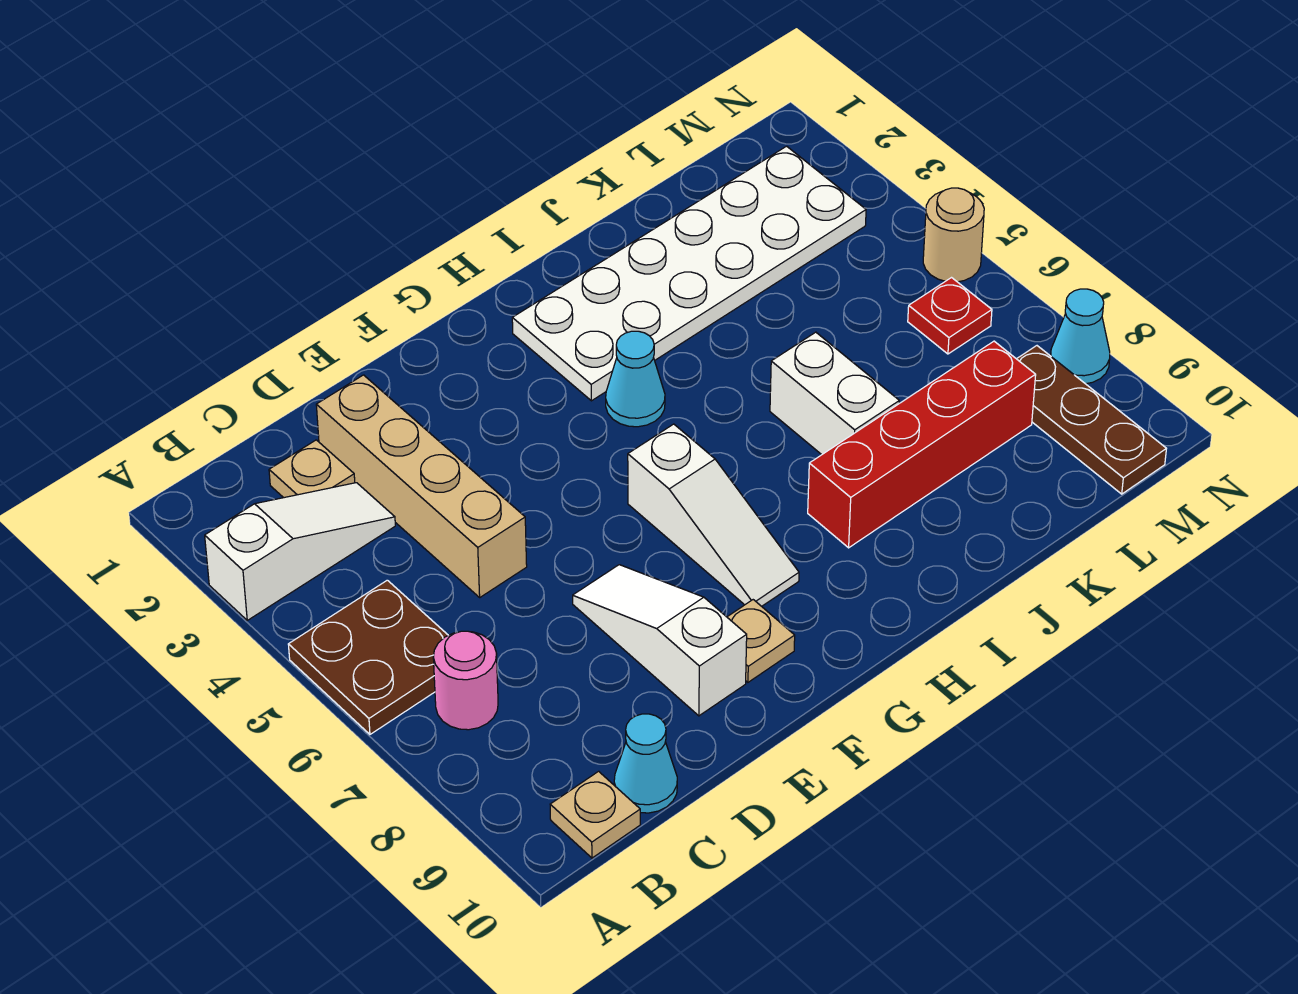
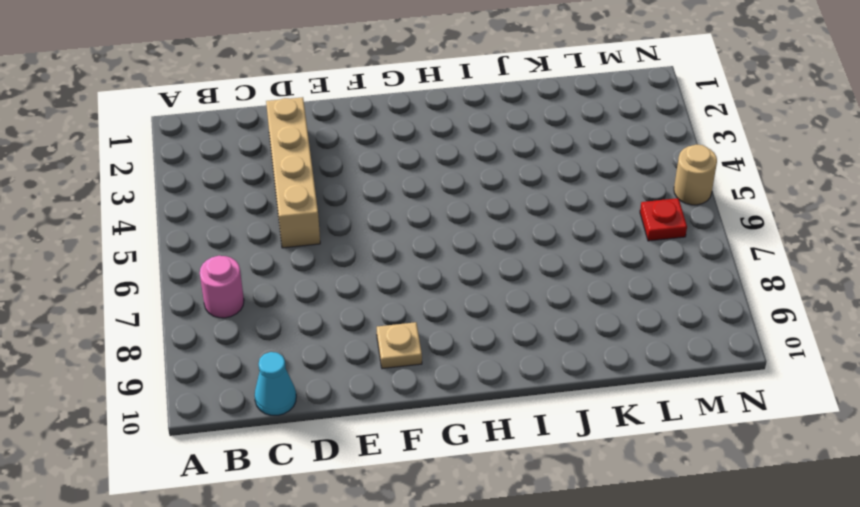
none -> white slope A3:C3 level 1 top A
none -> brown plate A5:B6 level 1
none -> tan plate B10 level 1

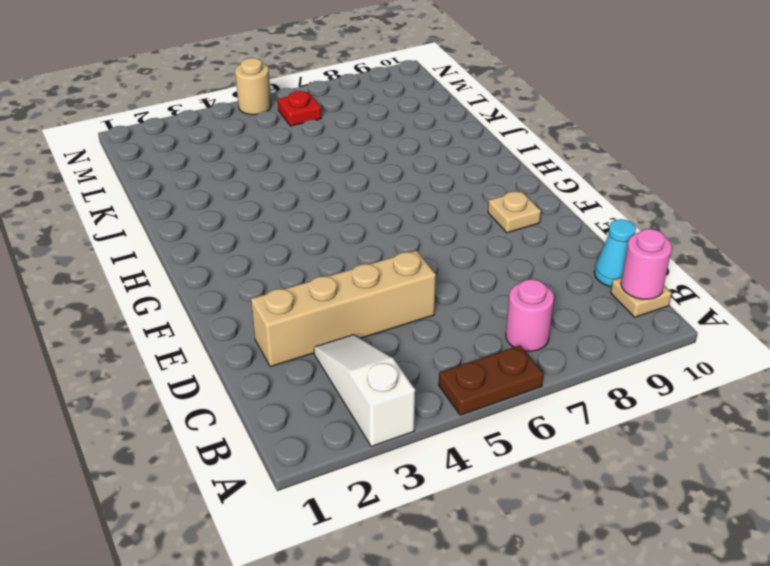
brown plate A5:A6 level 1 -> brown plate A5:B6 level 1
pink round brick B10 level 2 -> none
none -> tan plate C2 level 1
none -> white slope E7:E9 level 1 top 9
none -> white slope G6:G8 level 1 top 6

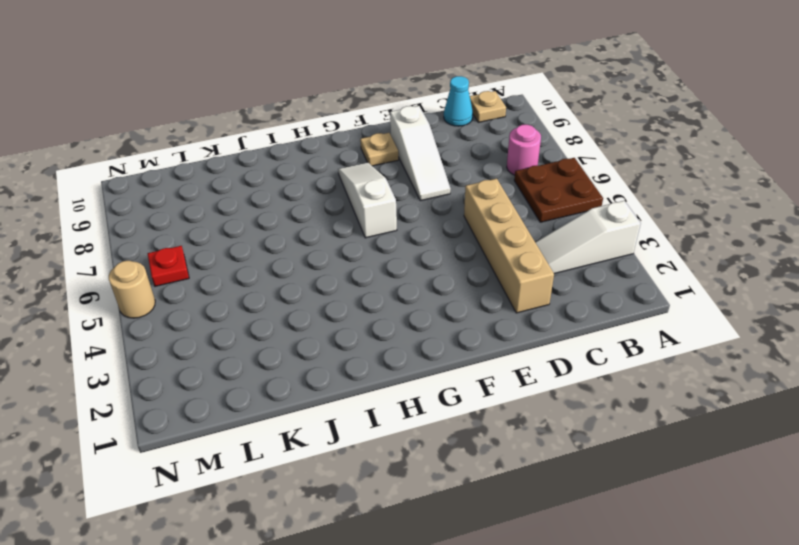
none -> tan plate C2 level 1
none -> white plate H2:M3 level 1
none -> cyan cone H4 level 1

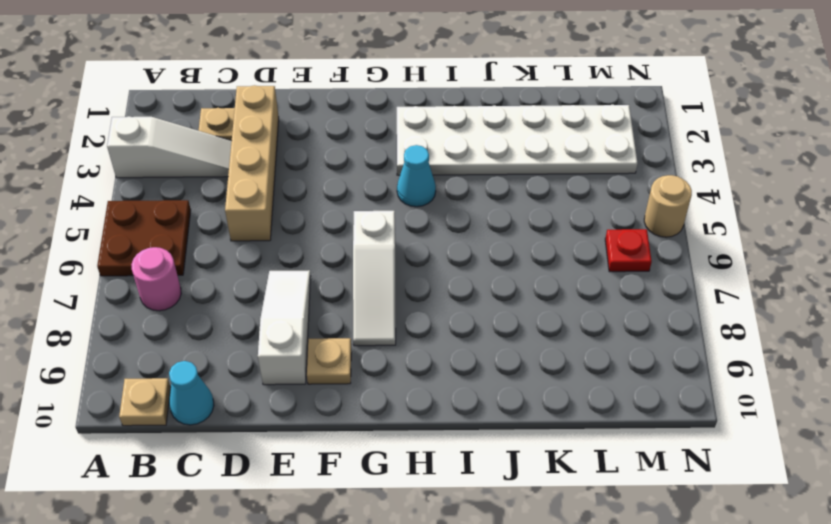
none -> red brick I8:L8 level 1
none -> white brick J6:J7 level 1
none -> brown plate M8:M10 level 1

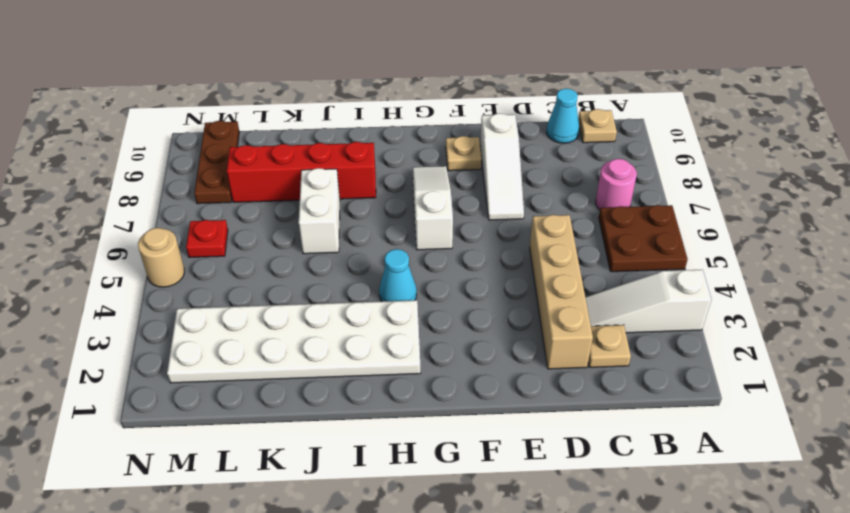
none -> cyan cone N8 level 1

